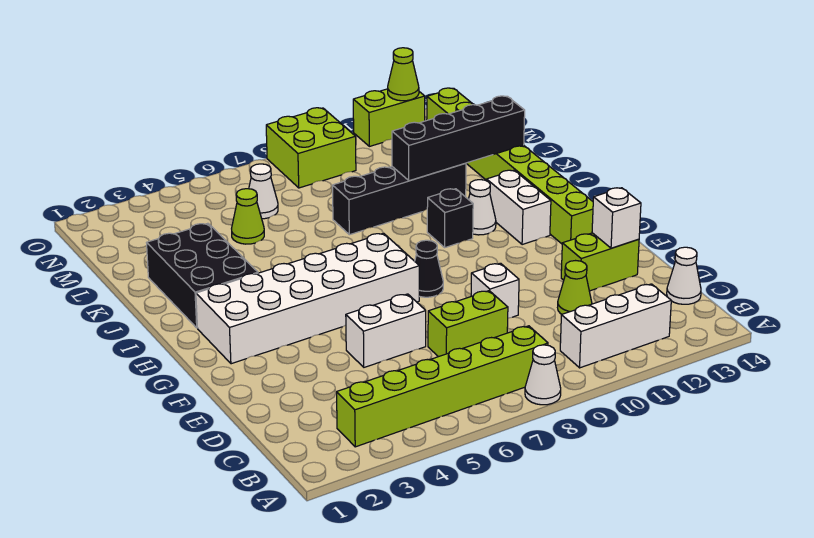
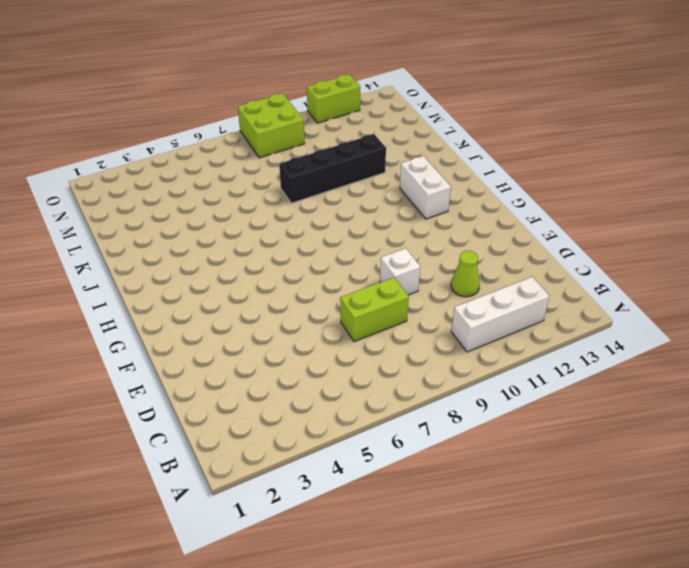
none -> white cone A8 level 1
none -> lime brick B3:B8 level 1
none -> white cone C14 level 1

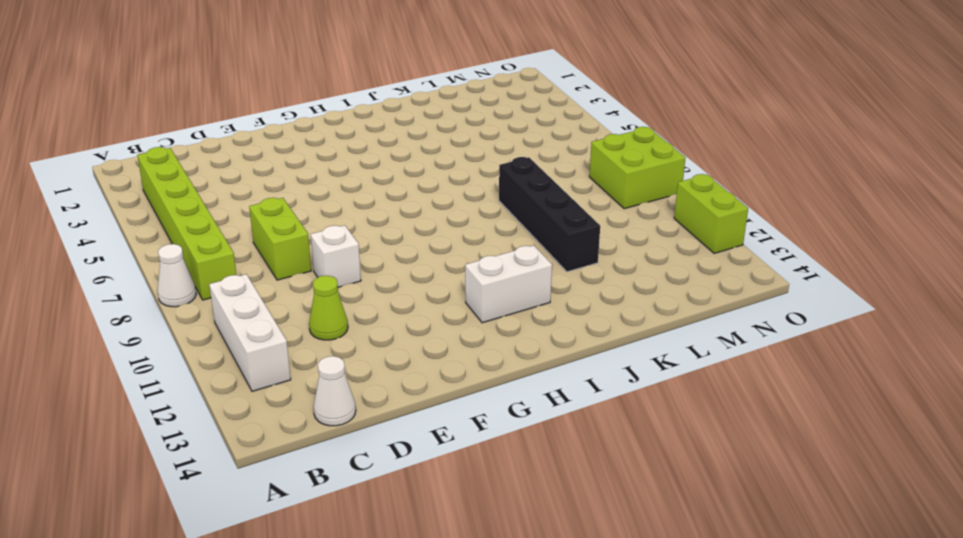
none -> white brick E5:E6 level 1
none -> lime brick E12:E13 level 1
none -> white brick G2:H7 level 1

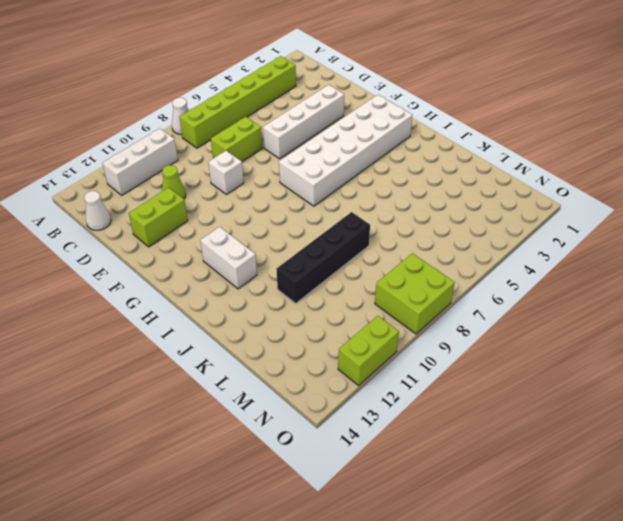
white brick E3:E6 level 1 -> white brick E5:E6 level 1
none -> black cone G8 level 1
none -> lime brick G13:N13 level 1
none -> black brick I2:K3 level 1

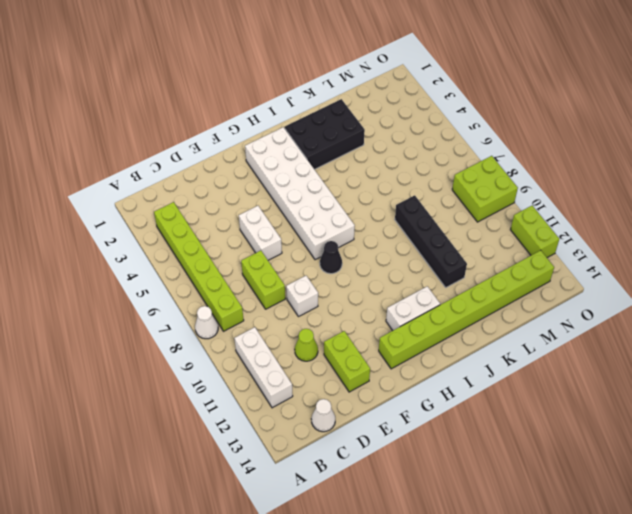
none -> black brick I10 level 1
none -> white cone I11 level 1
none -> lime cone L5 level 1

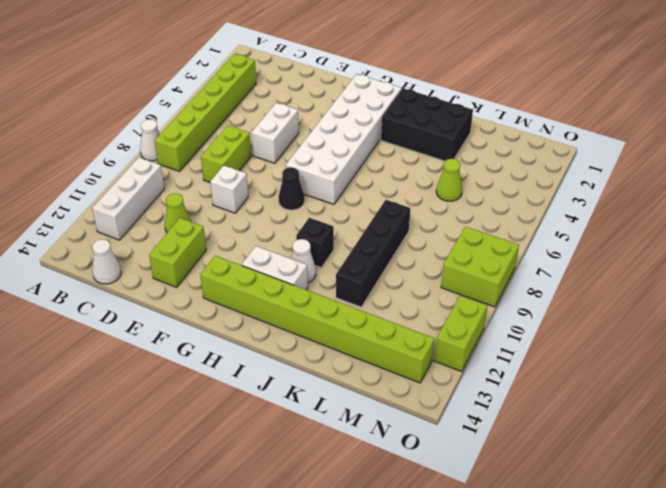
none -> white cone M6 level 1
none -> white brick E13 level 2
none -> black brick K10:K13 level 2

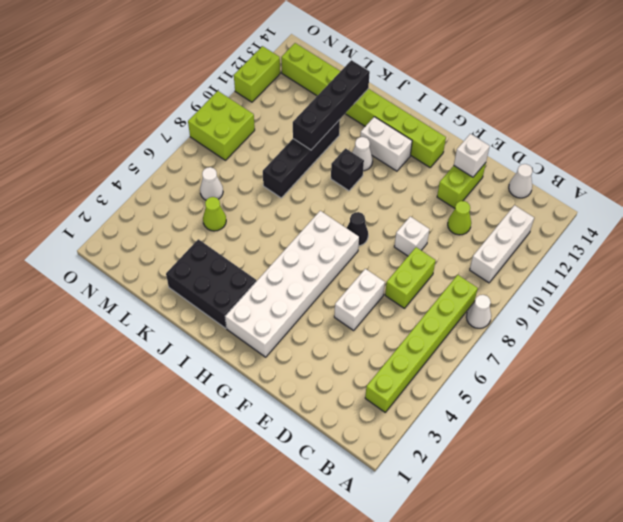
none -> lime cone O12 level 2

